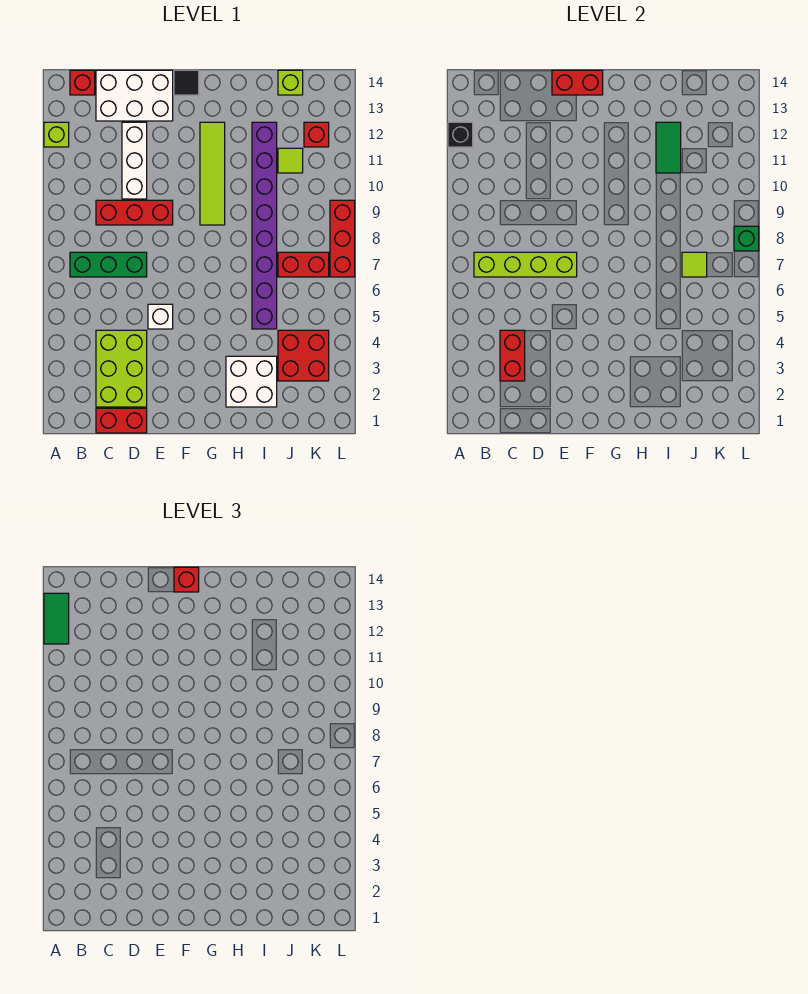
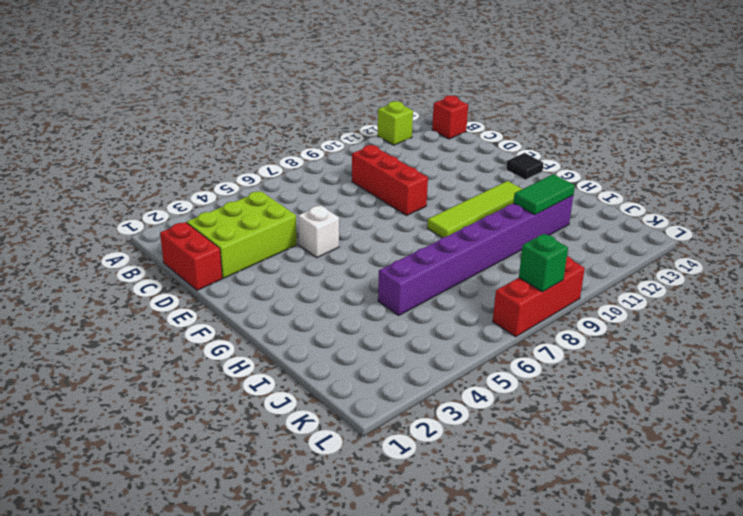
none -> green brick B7:D7 level 1
none -> white brick C13:E14 level 1
none -> white brick D10:D12 level 1

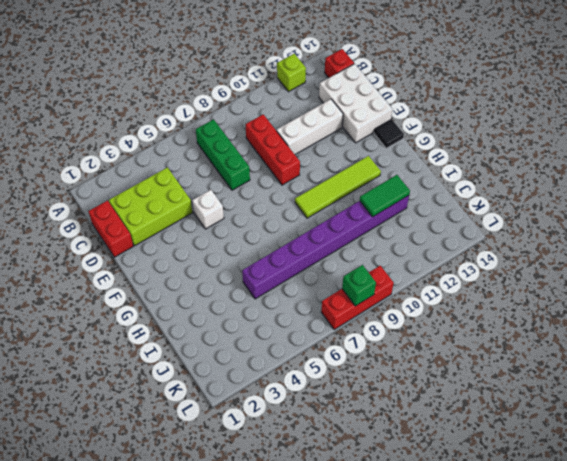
none -> white brick H2:I3 level 1
none -> red brick J3:K4 level 1
none -> red brick J7:K7 level 1

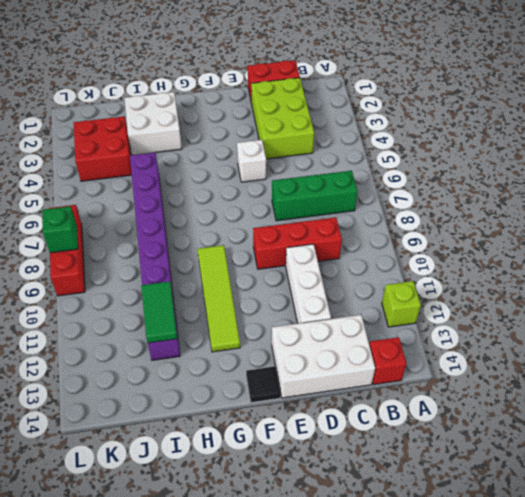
none -> red brick J7:K7 level 1
none -> lime tile J11 level 1
none -> lime brick J14 level 1

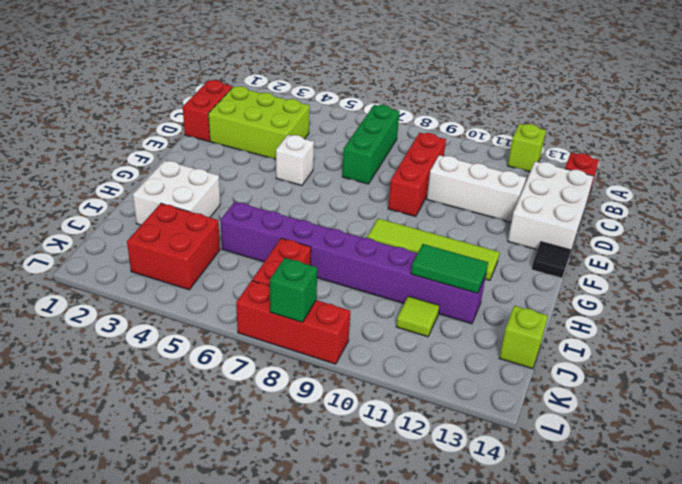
none -> red brick K12 level 1
none -> black brick A12 level 2
none -> lime brick B7:E7 level 2

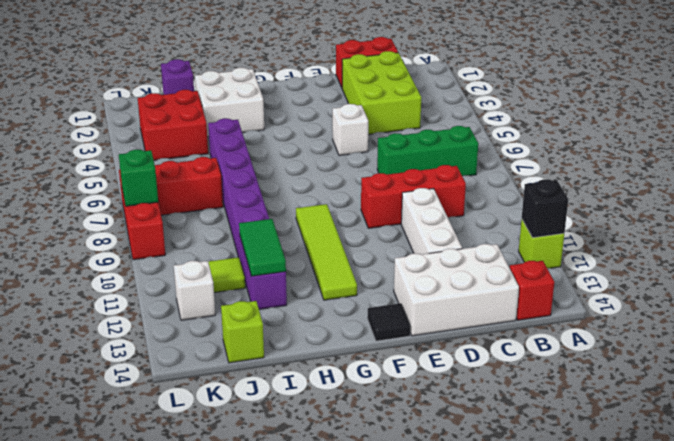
purple brick J1 level 1 -> none
white brick K12 level 1 -> red brick K12 level 1
none -> lime brick B7:E7 level 2
none -> red brick C3:C4 level 2
none -> red brick E14:F14 level 2

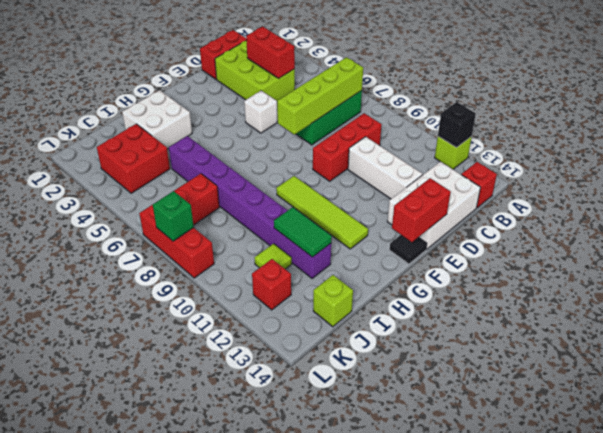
none -> lime tile J7 level 2
none -> green tile A12:A13 level 3
none -> red brick F14 level 3

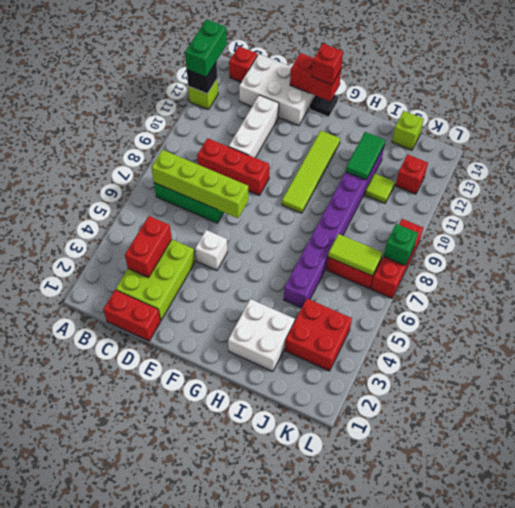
green brick A12:A13 level 3 -> green tile A12:A13 level 3
lime tile J7:K7 level 2 -> lime tile J7 level 2

